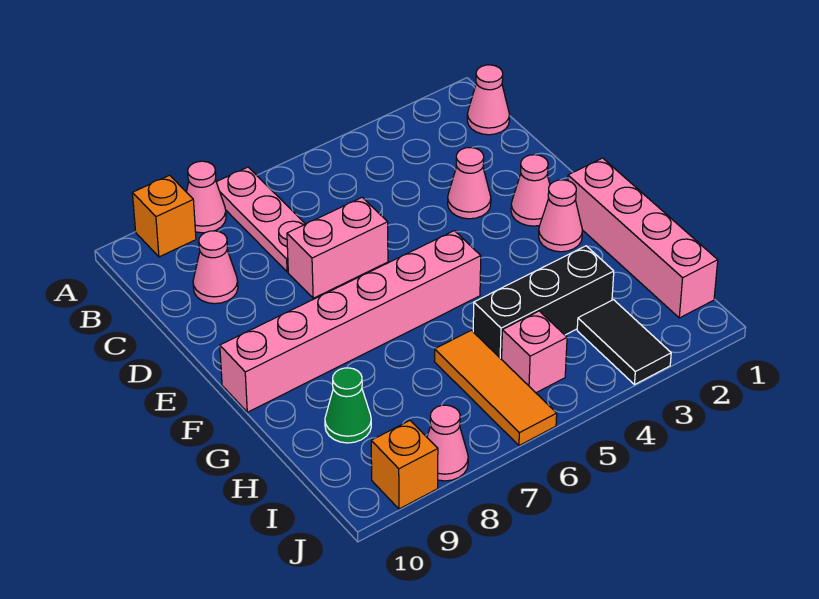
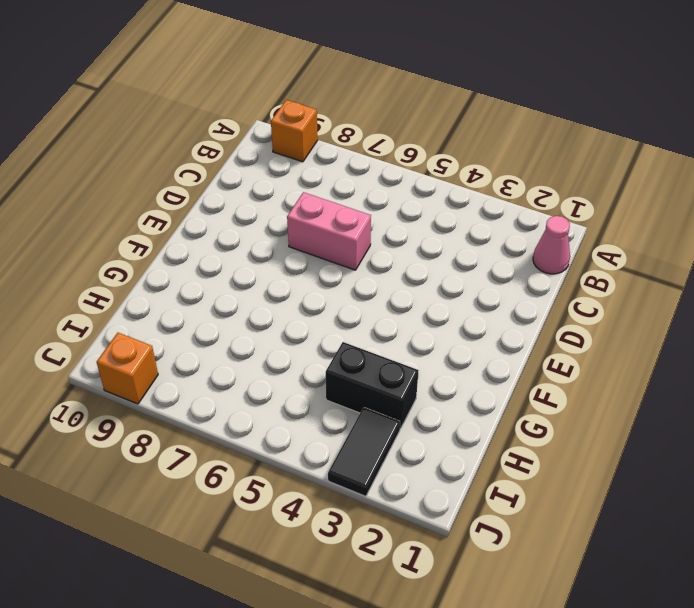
black brick H3:H4 level 1 -> black brick H3:H5 level 1
none -> pink plate A7:C7 level 1
none -> pink cone A8 level 1
none -> pink cone C9 level 1

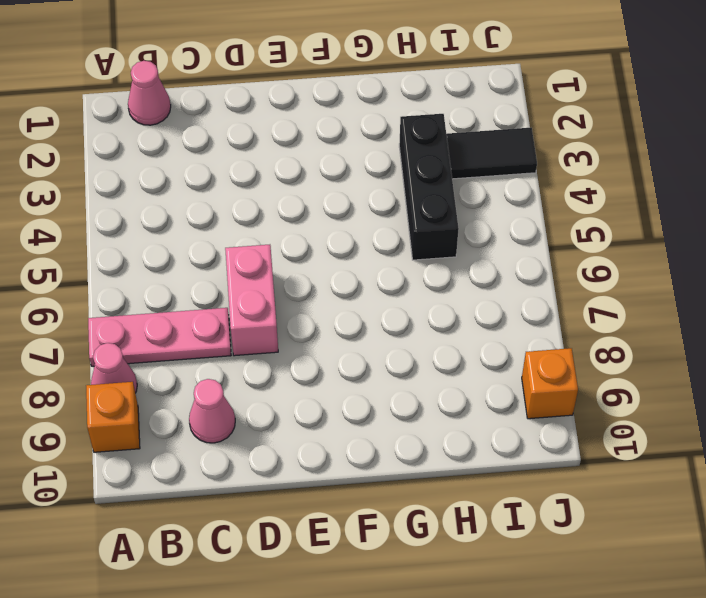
none -> pink cone D3 level 1
none -> pink cone E2 level 1
none -> pink brick F1:I1 level 1

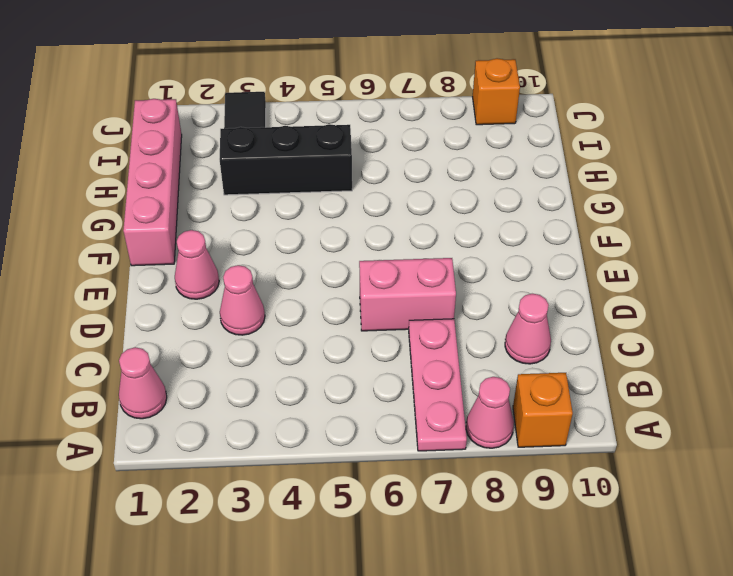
none -> pink cone F2 level 1
none -> pink brick F5:F10 level 1
none -> orange tile H6:J6 level 1

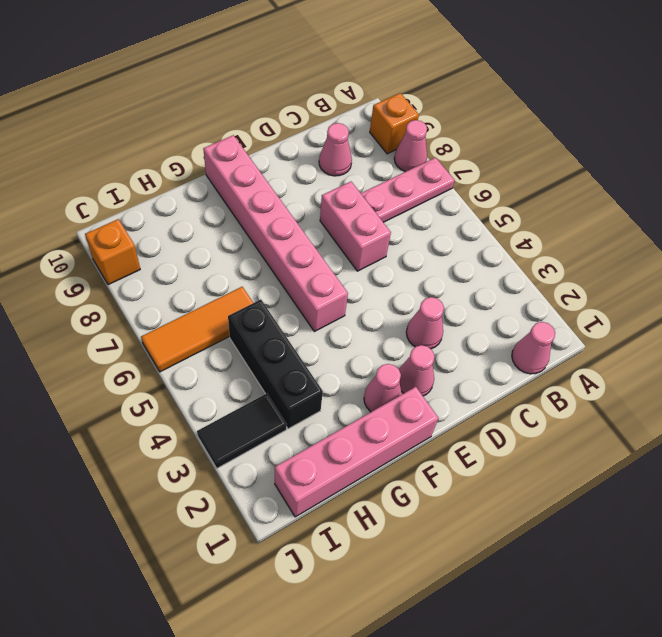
none -> green cone H9 level 1
none -> pink brick I5 level 1
none -> pink cone J8 level 1

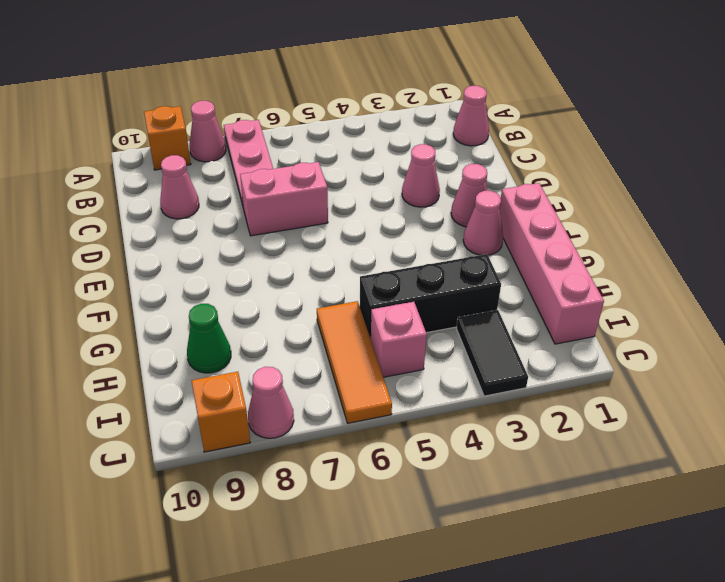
none -> pink brick F5:F10 level 1

